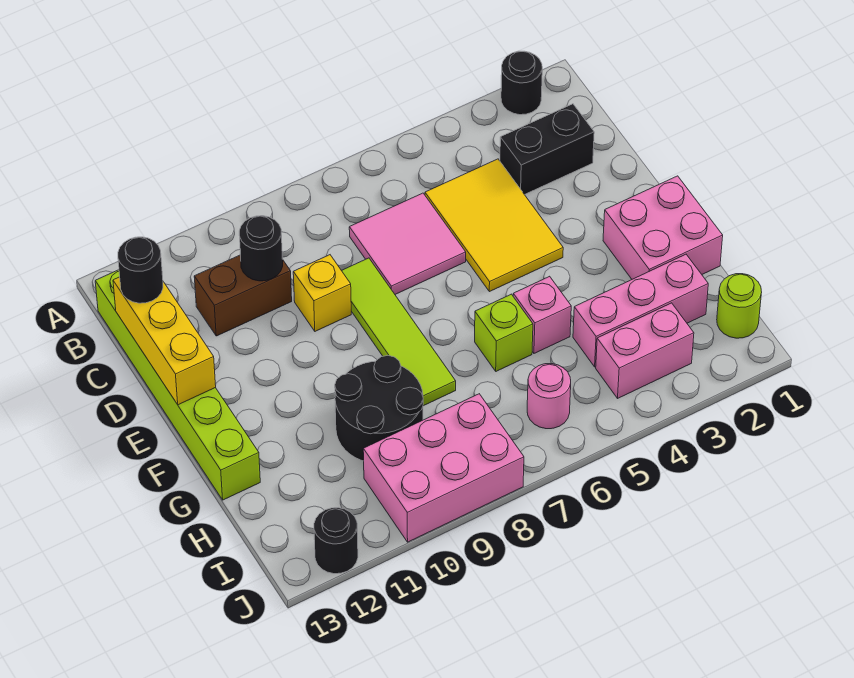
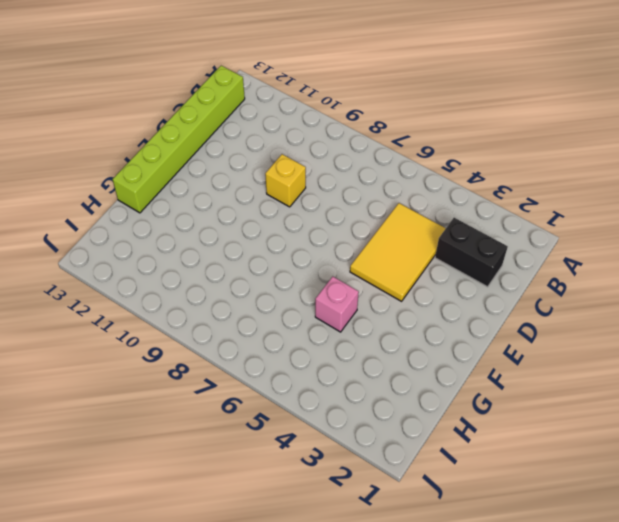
none -> black round brick A2 level 1
none -> pink tile C6:D7 level 1
none -> brown brick C10:C11 level 1

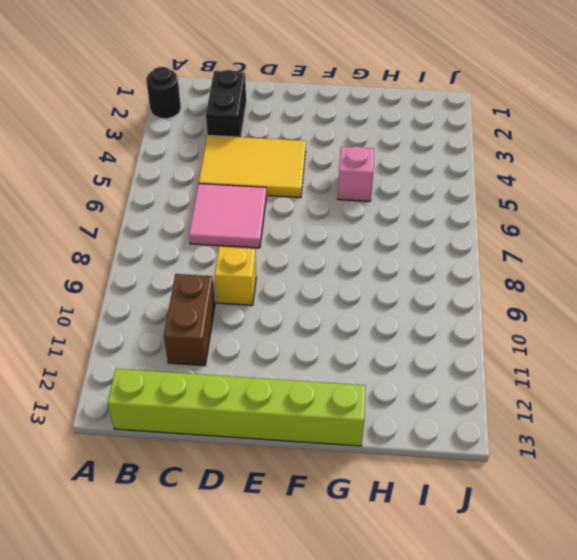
none -> lime tile D8:G8 level 1
none -> pink brick F1:G2 level 1
none -> lime brick G6 level 1

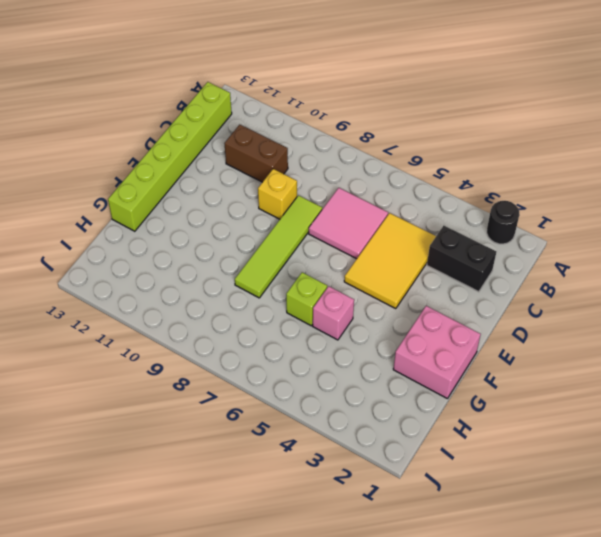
none -> black round brick G9:H10 level 1
none -> pink brick H2:H4 level 1
none -> lime round brick I1 level 1

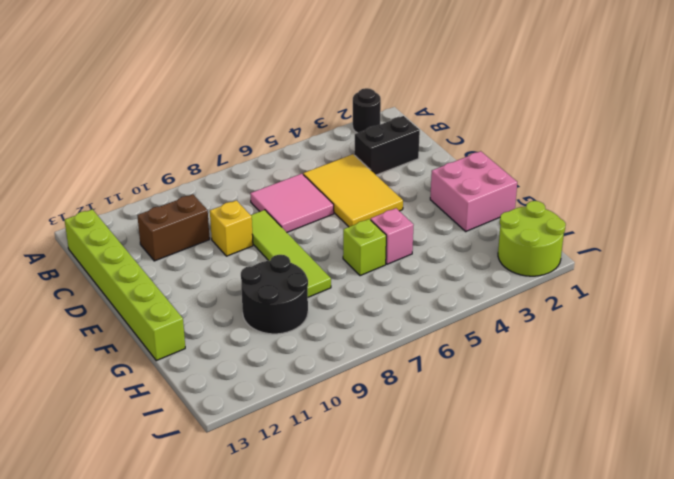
lime round brick I1:J2 level 1 -> lime round brick I1 level 1
none -> pink brick H2:H4 level 1
none -> pink brick I3:I4 level 1
none -> pink round brick I6 level 1

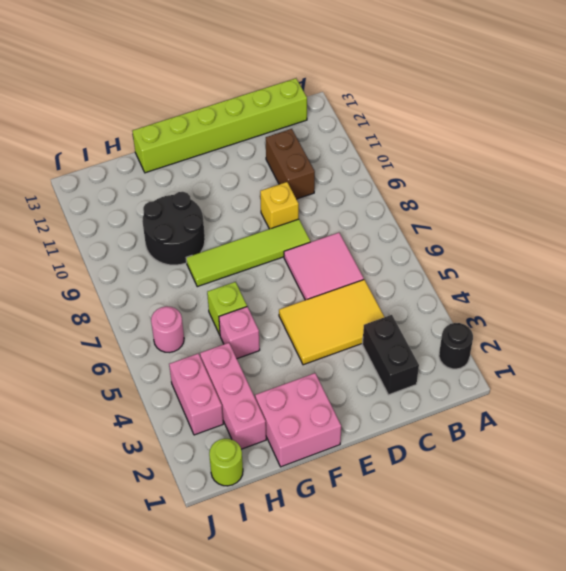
none -> pink brick I8:J10 level 1
none -> black round brick J12 level 1
none -> black round brick C10 level 2

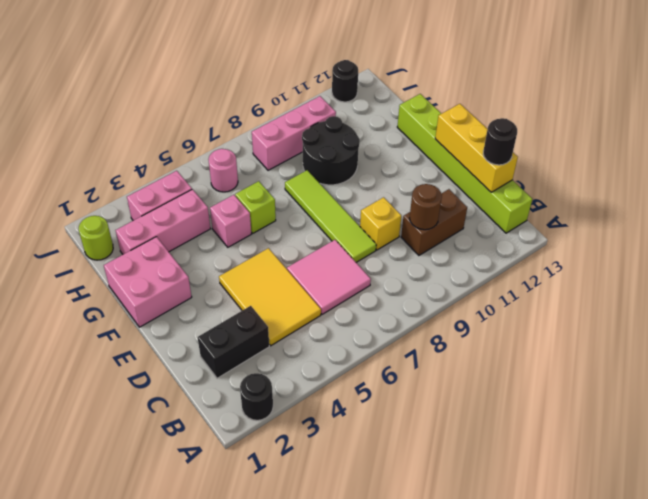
brown round brick C10 level 2 -> black round brick C10 level 2
pink brick I8:I10 level 1 -> pink brick I8:J10 level 1

